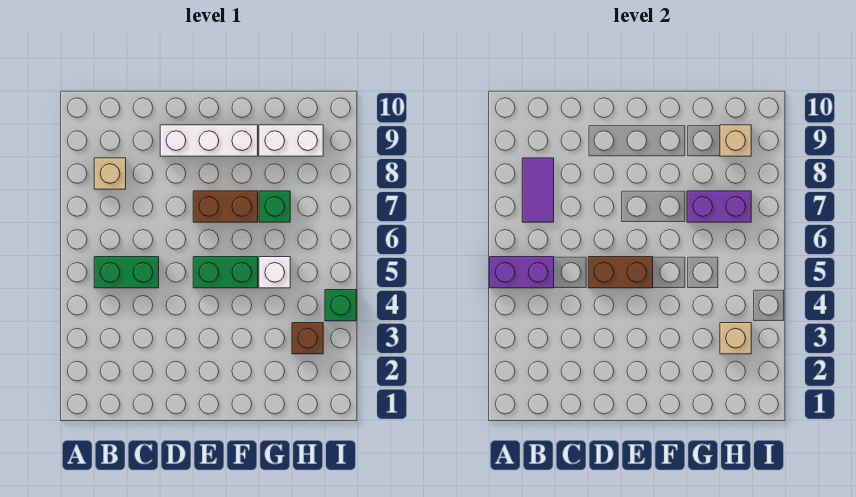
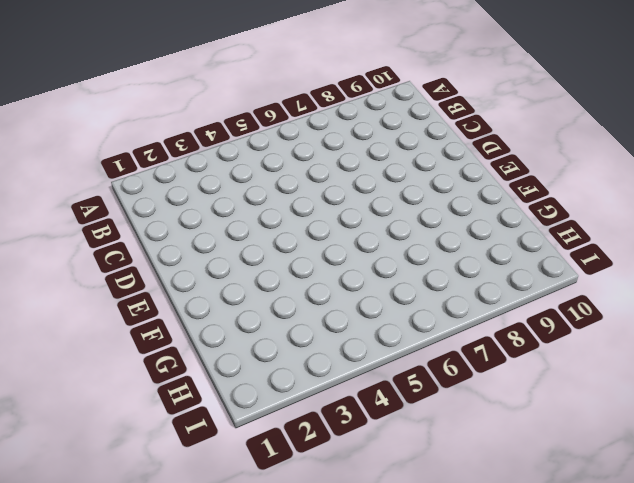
none -> green brick B5:C5 level 1
none -> tan brick B8 level 1
none -> white brick D9:F9 level 1

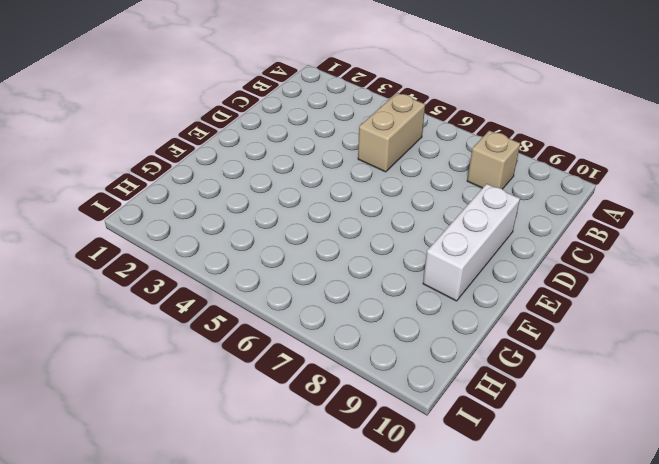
tan brick B5:C5 level 1 -> green brick B5:C5 level 1
none -> green brick E5:F5 level 1
none -> brown brick E7:F7 level 1
none -> white brick G5 level 1

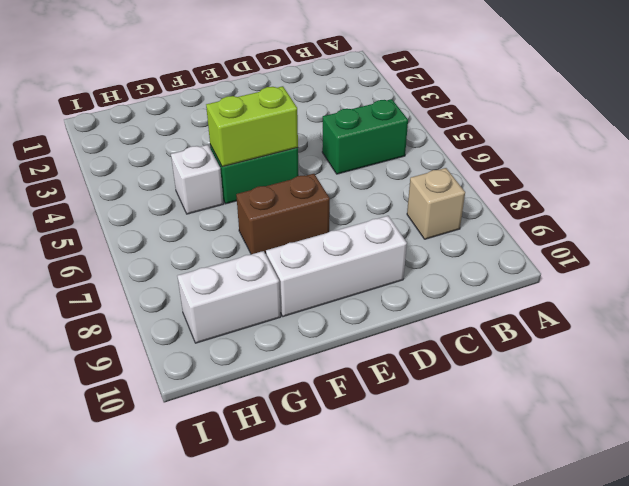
lime brick E5:F5 level 2 -> brown brick D5:E5 level 2
none -> green brick G7 level 1
none -> brown brick H3 level 1
none -> green brick I4 level 1

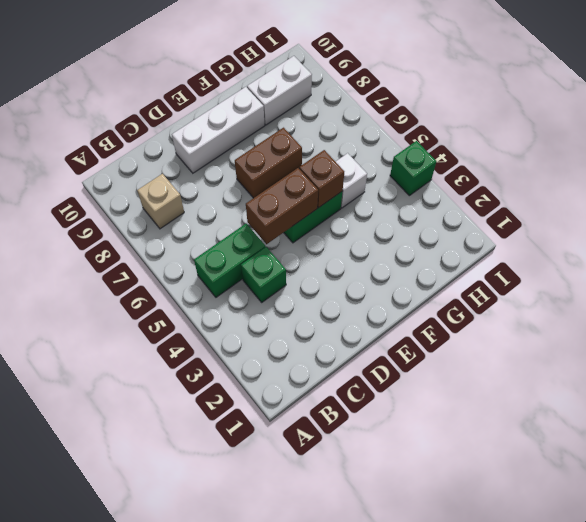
green brick C4 level 1 -> green brick G7 level 1
brown brick F5 level 2 -> brown brick H3 level 1
none -> purple brick A5:B5 level 2
none -> purple tile B7:B8 level 2
none -> purple brick G7:H7 level 2

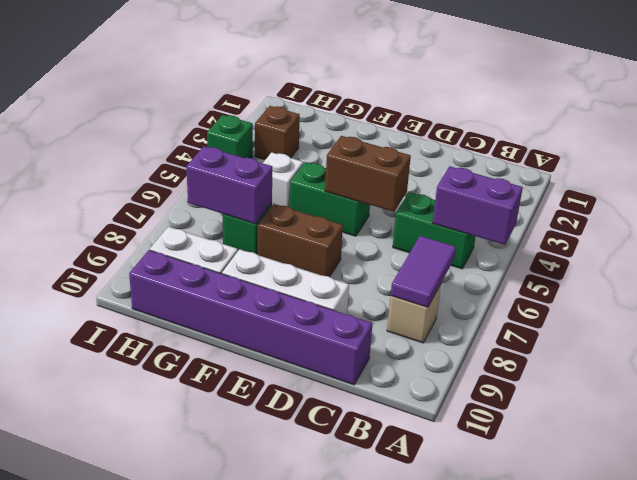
purple brick C10:H10 level 1 -> none
none -> tan brick H3 level 2
none -> tan brick H9 level 2

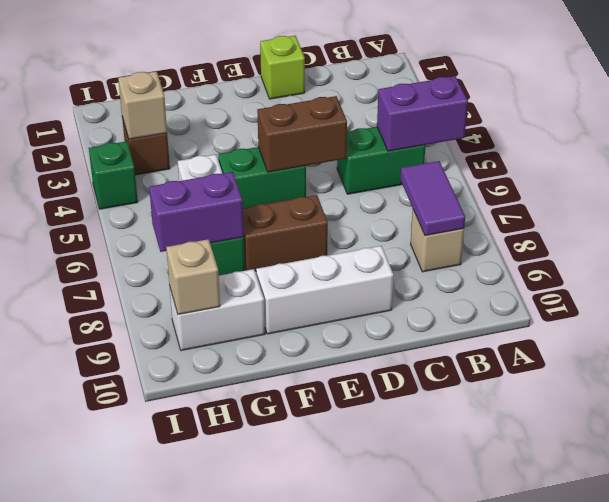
lime brick D1 level 1 -> none

